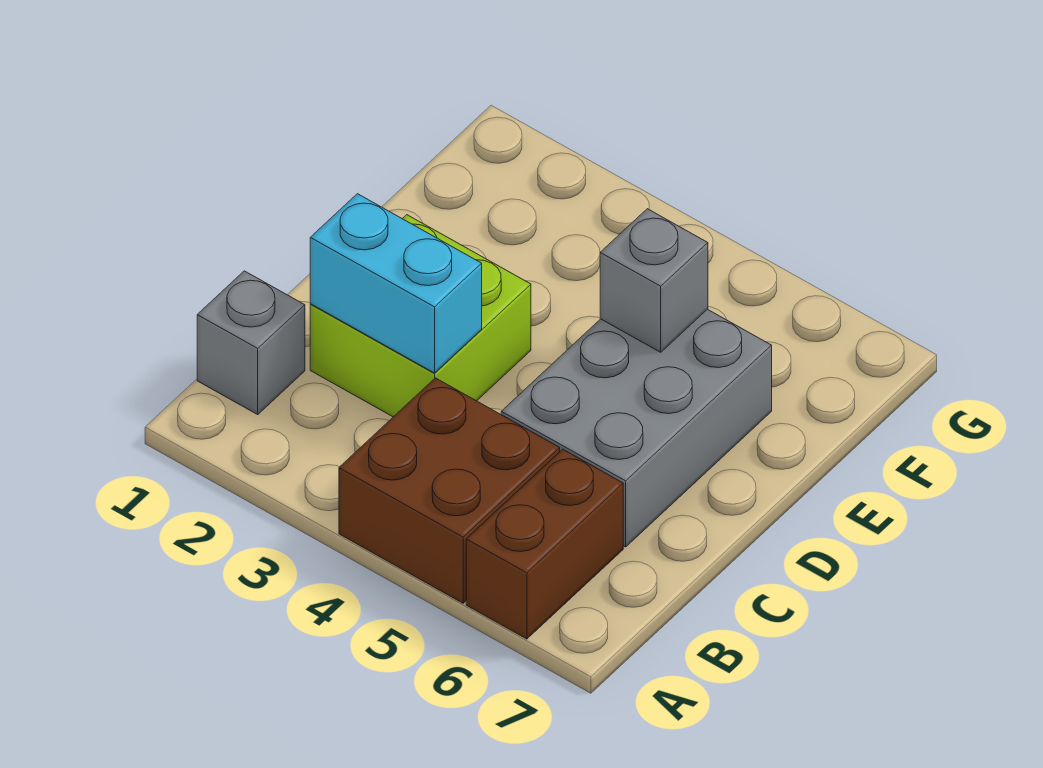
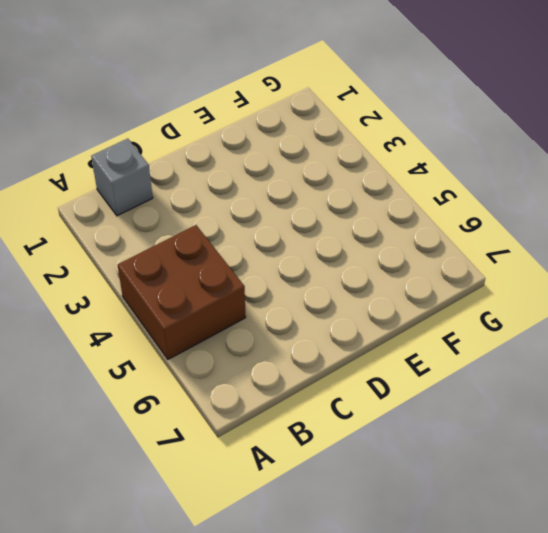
none -> brown brick A6:B6 level 1
none -> lime brick C2:D3 level 1

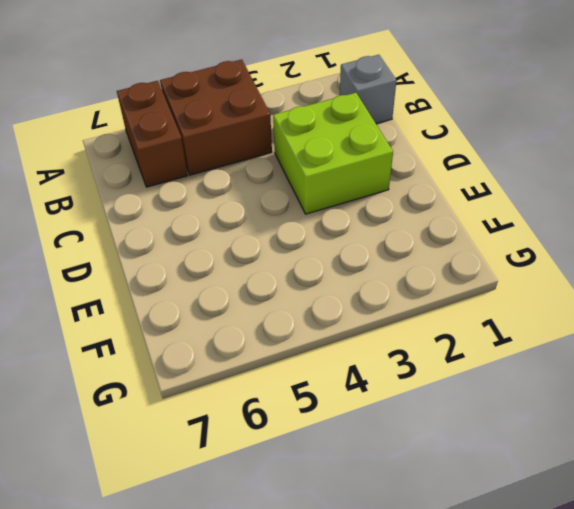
none -> grey brick C5:E6 level 1
none -> cyan brick C2:C3 level 2

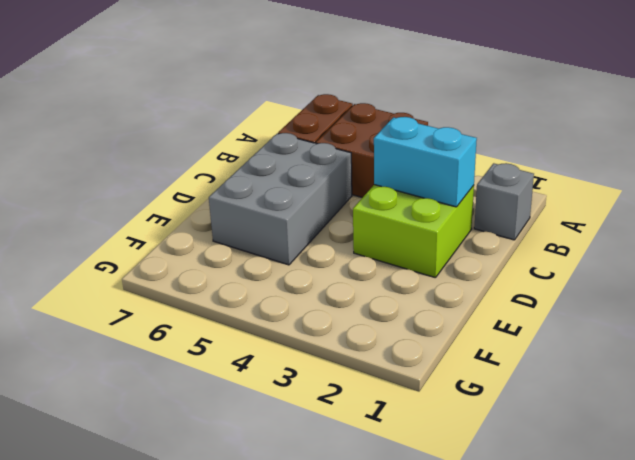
none -> grey brick E5 level 2

